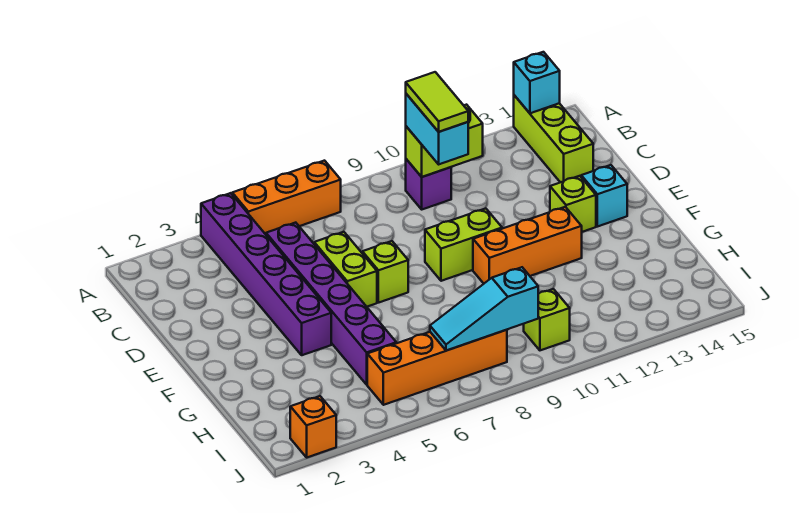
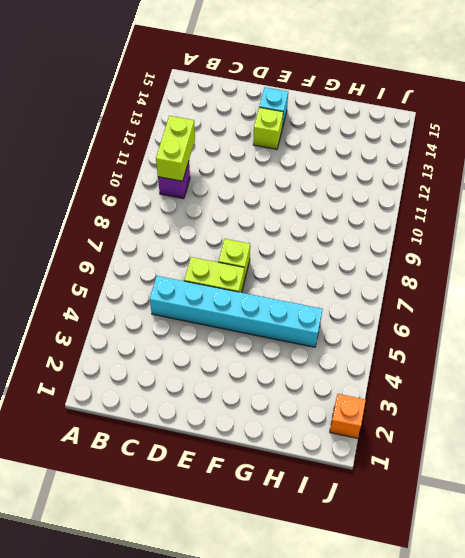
cyan brick C5:H5 level 1 -> purple brick C5:H5 level 1
none -> purple brick A4:F4 level 1
none -> orange brick A5:A7 level 1
none -> lime brick A14:C14 level 1

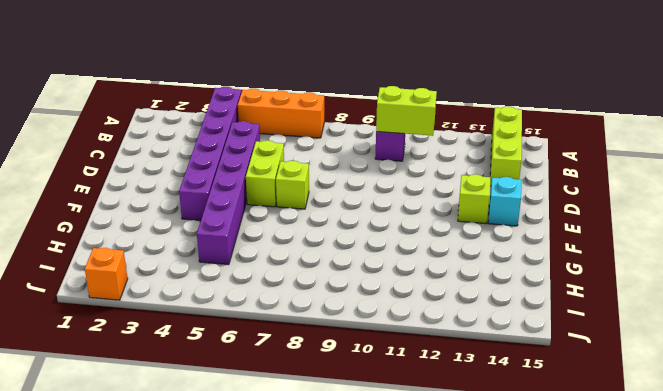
none -> lime brick E9:E10 level 1
none -> orange brick F10:F12 level 1
none -> orange brick I5:I8 level 1

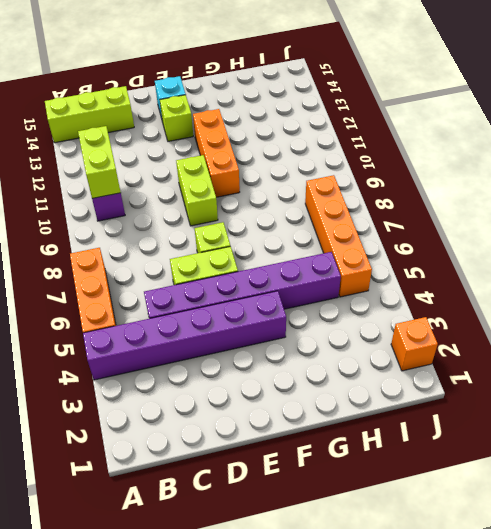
none -> lime brick I10 level 1
none -> cyan brick A14 level 2
none -> cyan slope I7:I9 level 2 top 9

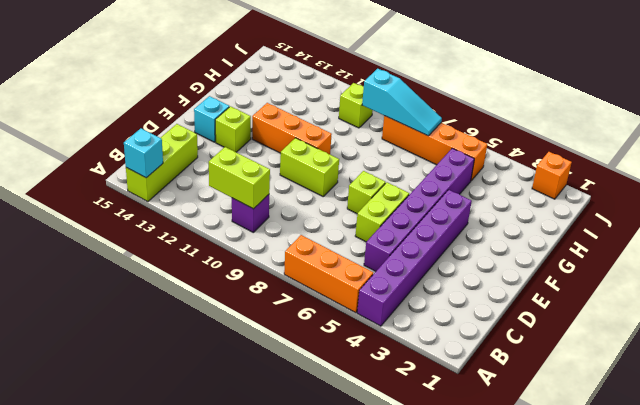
none -> cyan brick B10:C10 level 3
none -> lime tile B10:C10 level 4

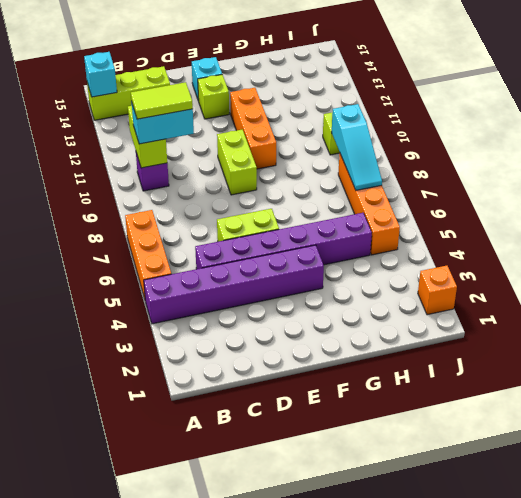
none -> lime brick E7 level 1

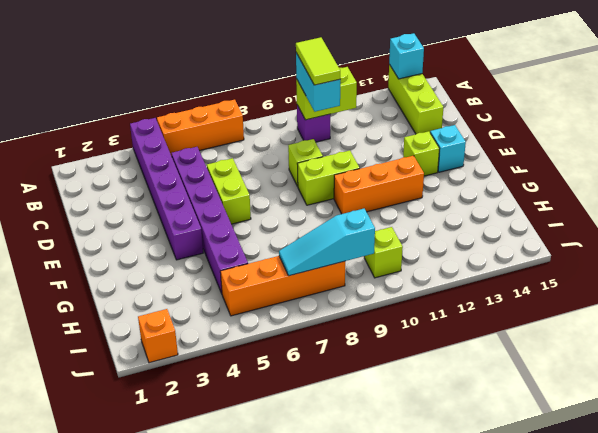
lime brick D9 level 1 -> lime brick E7 level 1

